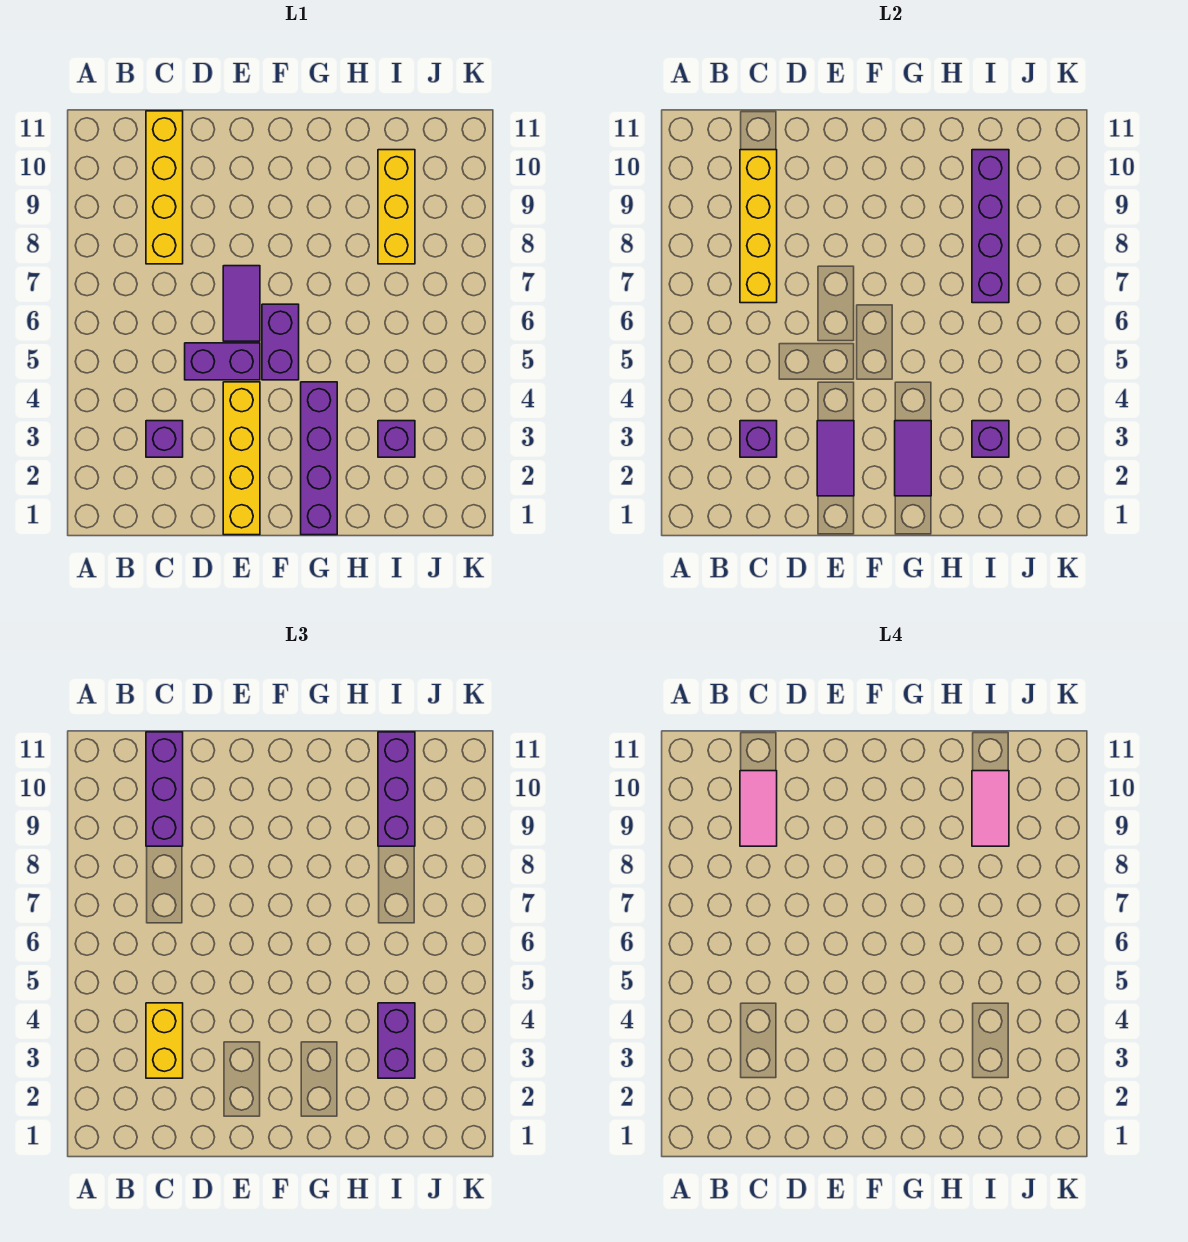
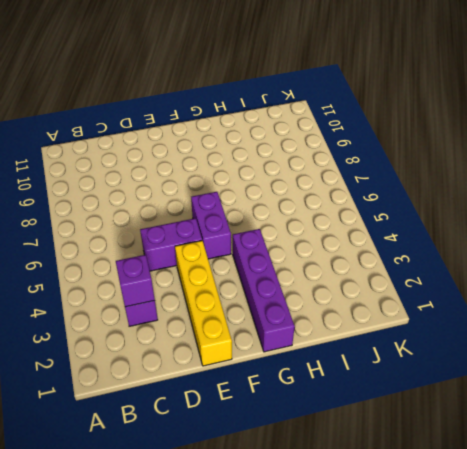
none -> yellow brick C8:C11 level 1
none -> purple tile E6:E7 level 1
none -> purple brick I3 level 1

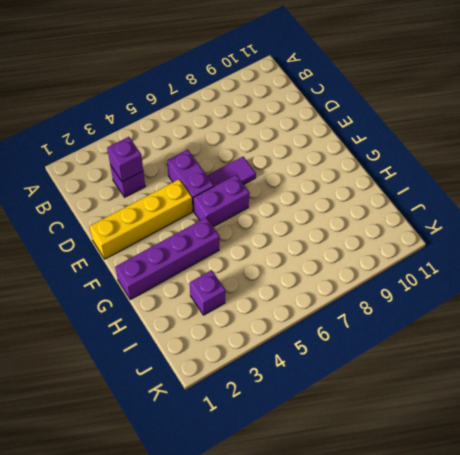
none -> yellow brick C8:C11 level 1
none -> yellow brick I8:I10 level 1
none -> yellow brick C7:C10 level 2

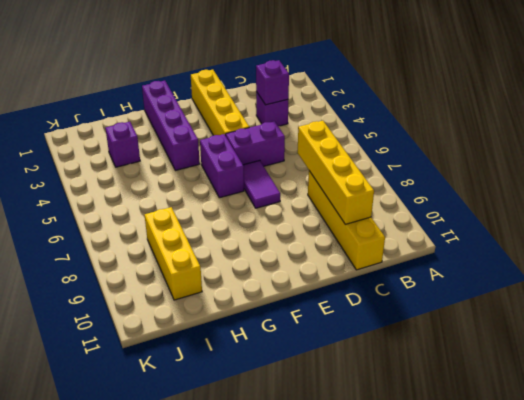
none -> purple tile E2:E3 level 2
none -> purple tile G2:G3 level 2
none -> purple brick I3 level 2

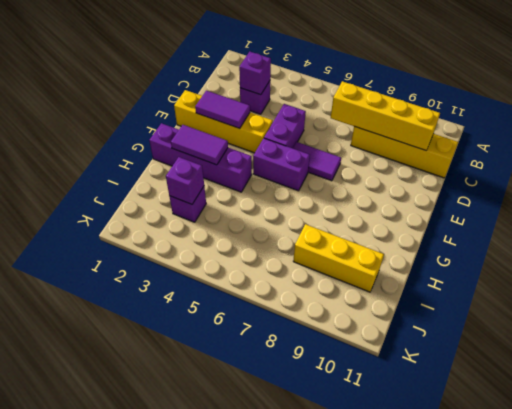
none -> purple brick I7:I10 level 2
none -> yellow brick C3:C4 level 3
none -> purple brick C9:C11 level 3

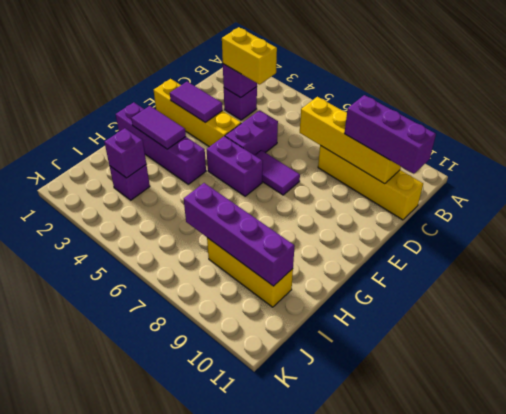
none -> purple brick I3:I4 level 3
none -> purple brick I9:I11 level 3
none -> pink tile C9:C10 level 4

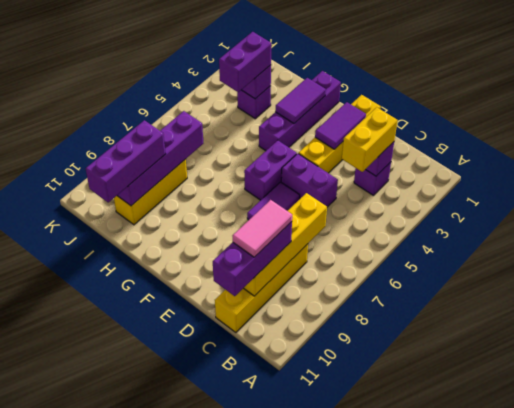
none -> pink tile I9:I10 level 4

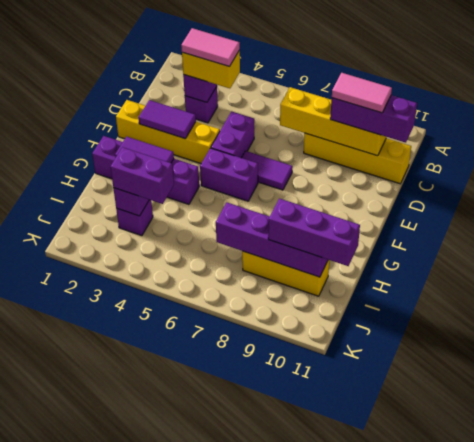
pink tile C3:C4 level 4 -> pink tile I9:I10 level 4

